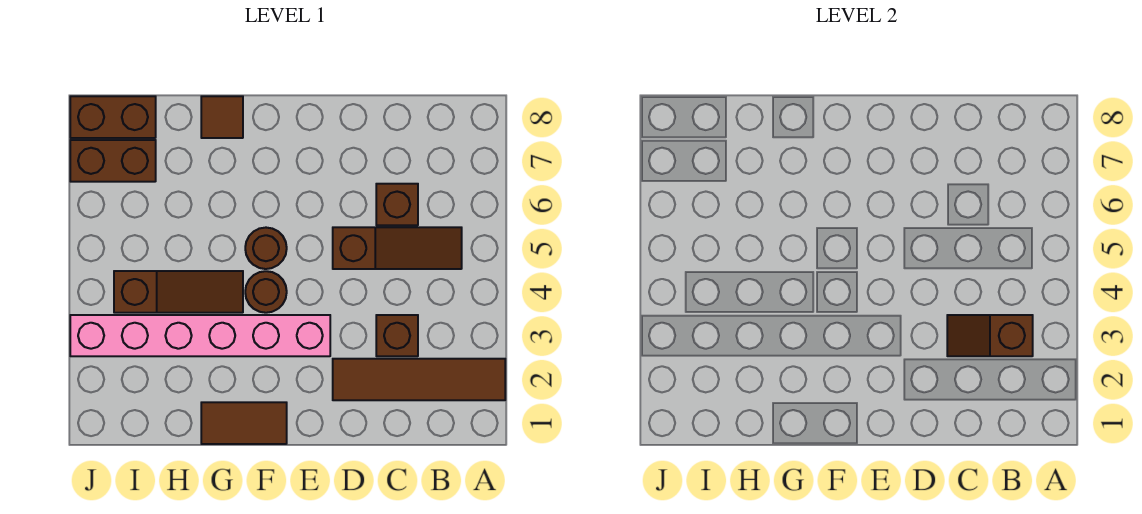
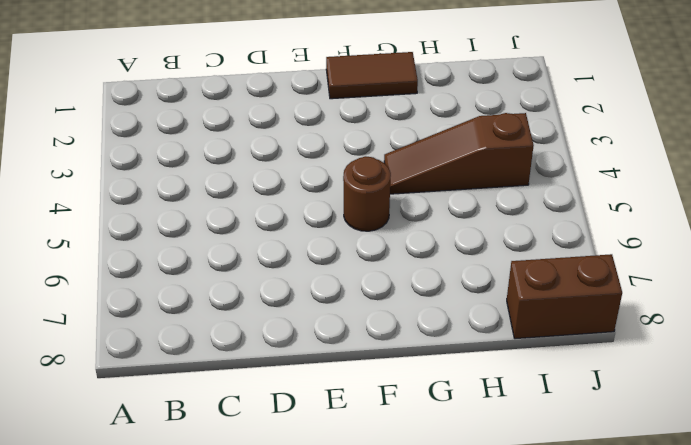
none -> brown tile A2:D2 level 1
none -> brown slope B5:D5 level 1 top D
none -> brown brick C3 level 1

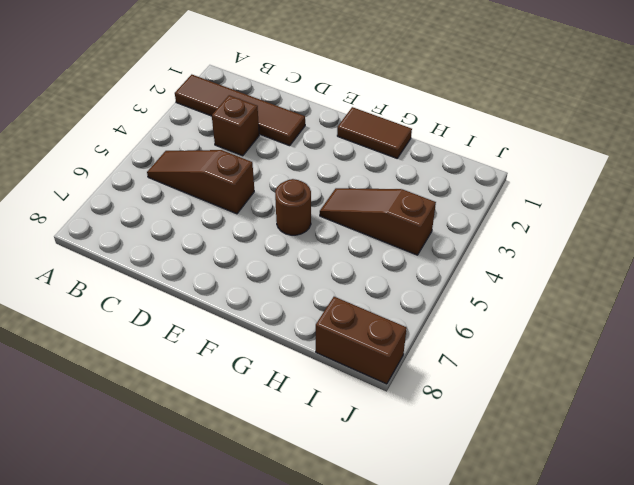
none -> brown brick C6 level 1
none -> pink brick E3:J3 level 1
none -> brown round brick F4 level 1

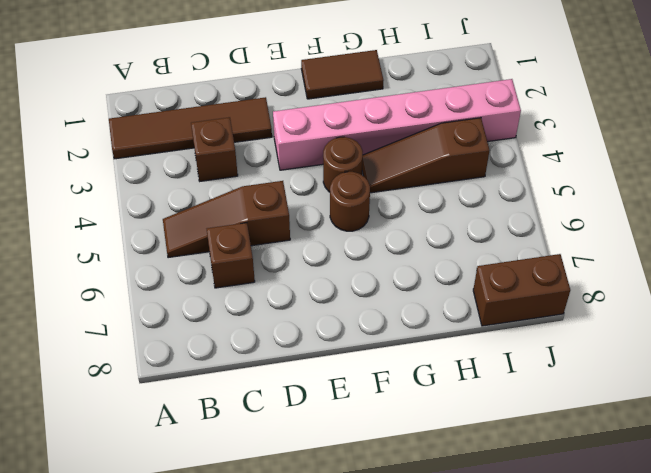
none -> brown tile G8 level 1
none -> brown brick I7:J7 level 1
none -> brown slope B3:C3 level 2 top B

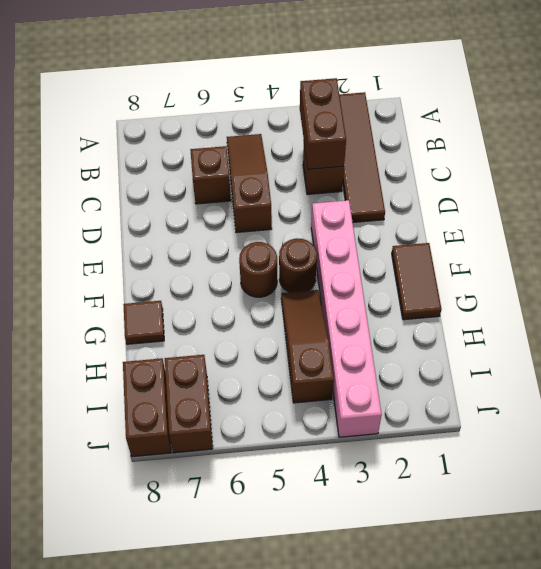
brown brick B3:C3 level 2 -> brown slope B3:C3 level 2 top B

